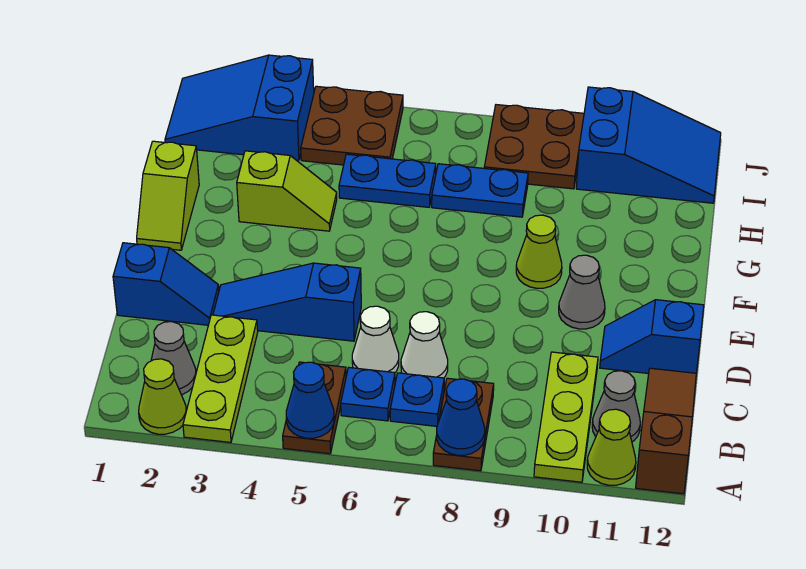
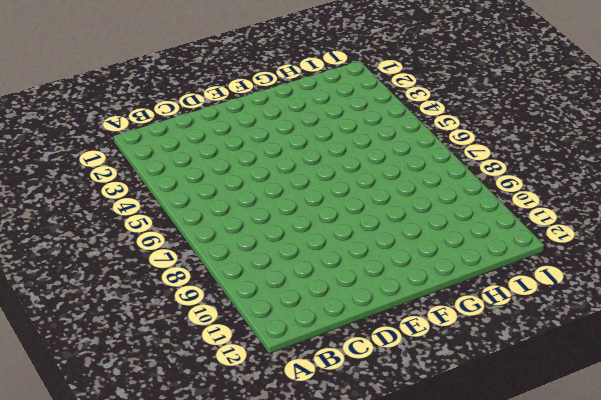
none -> lime cone A2 level 1
none -> lime plate A3:C3 level 1
none -> brown plate A5:B5 level 1

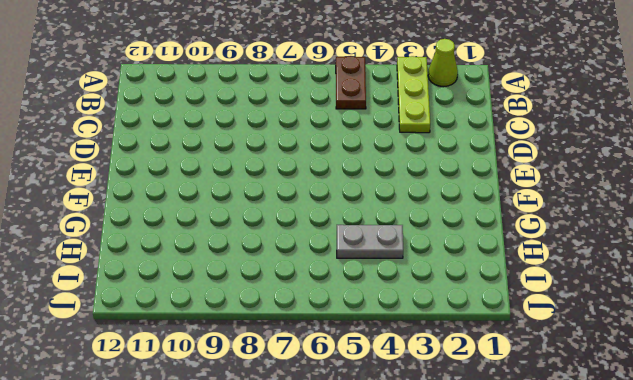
grey plate H4:H5 level 1 -> blue plate H5:H6 level 1
none -> brown plate A8:B8 level 1
none -> lime plate A10:C10 level 1
none -> lime cone A11 level 1

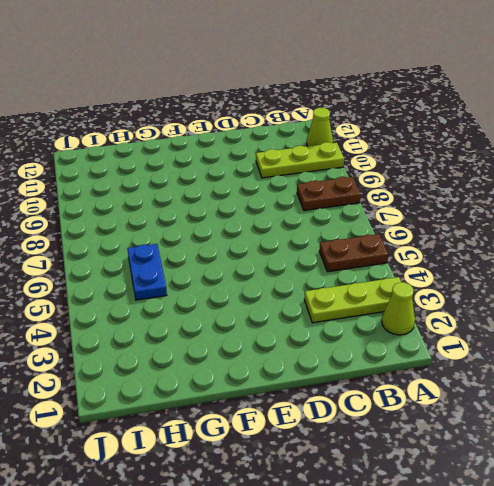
none -> brown slope A12:C12 level 1 top A
none -> grey cone B2 level 1
none -> blue plate B6 level 1

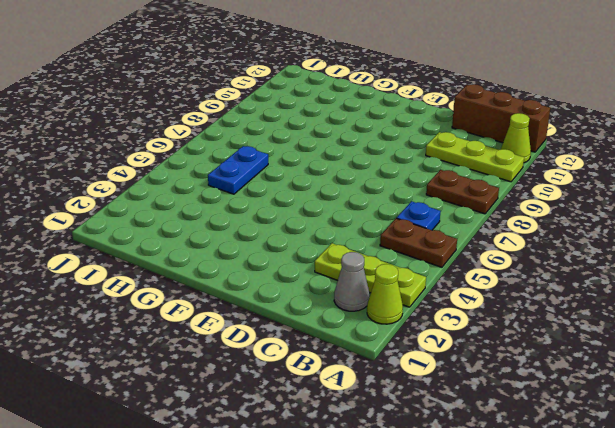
brown brick A12:C12 level 1 -> brown slope A12:C12 level 1 top A
none -> blue plate B7 level 1
none -> grey cone B11 level 1
none -> white cone C6 level 1

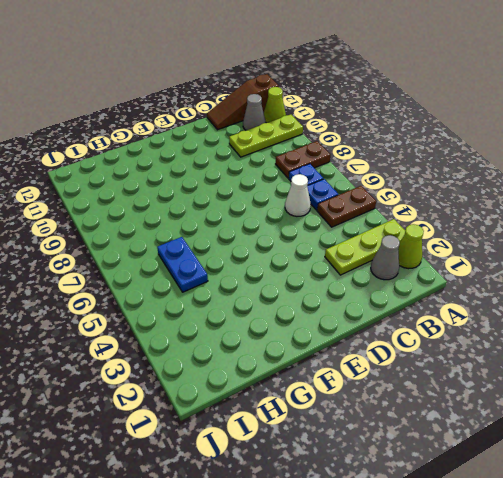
none -> white cone C7 level 1
none -> blue slope D1:D2 level 1 top 1
none -> blue slope D3:D5 level 1 top 5

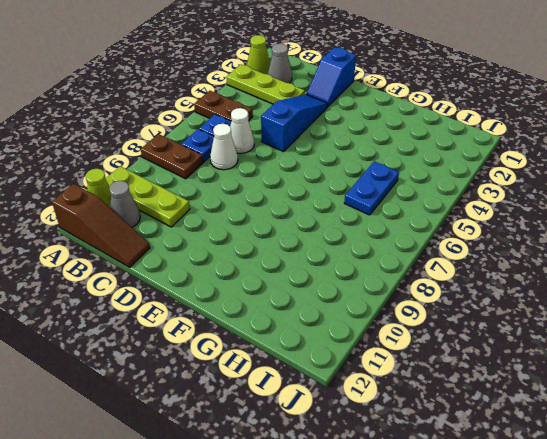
none -> blue slope D11:D12 level 1 top 12
none -> grey cone E10 level 1
none -> lime slope F1:G1 level 1 top G

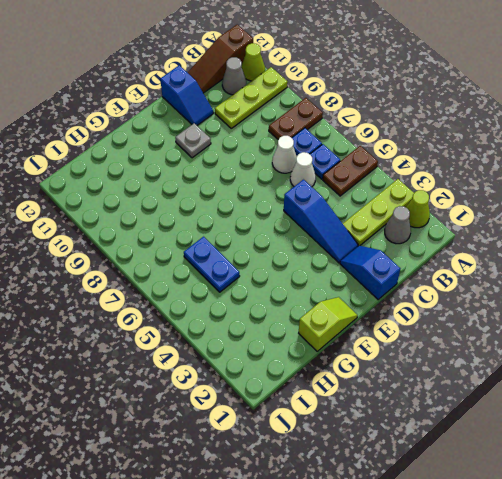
grey plate E10 level 1 -> grey cone E10 level 1
none -> lime cone F9 level 1
none -> lime slope G3:G4 level 1 top 3
none -> blue plate H7:H8 level 1

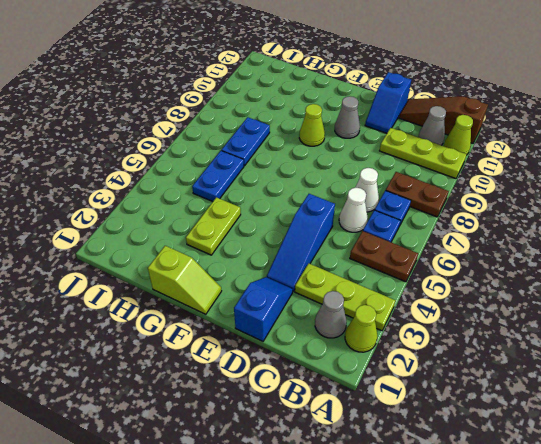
lime plate G3:G4 level 1 -> lime slope G3:G4 level 1 top 3
none -> blue slope I1:J3 level 1 top 3
none -> brown plate I4:J5 level 1
none -> brown plate I8:J9 level 1

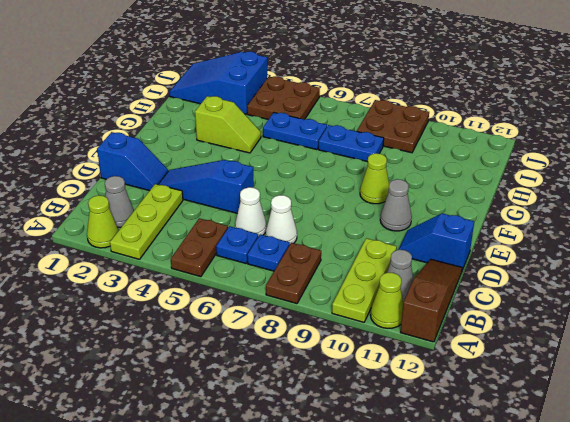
none -> lime slope F1:G1 level 1 top G
none -> blue slope I10:J12 level 1 top 10
none -> blue cone A5 level 2

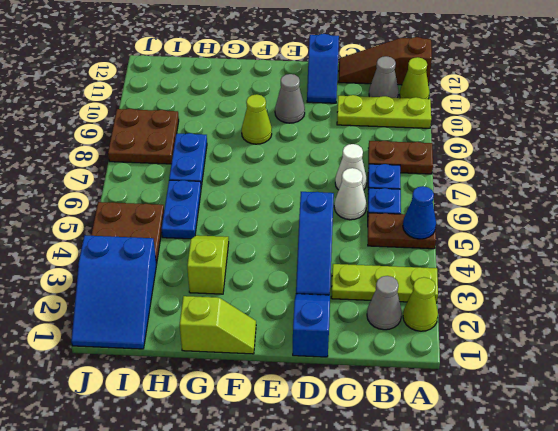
none -> blue slope I10:J12 level 1 top 10
none -> blue cone A8 level 2

